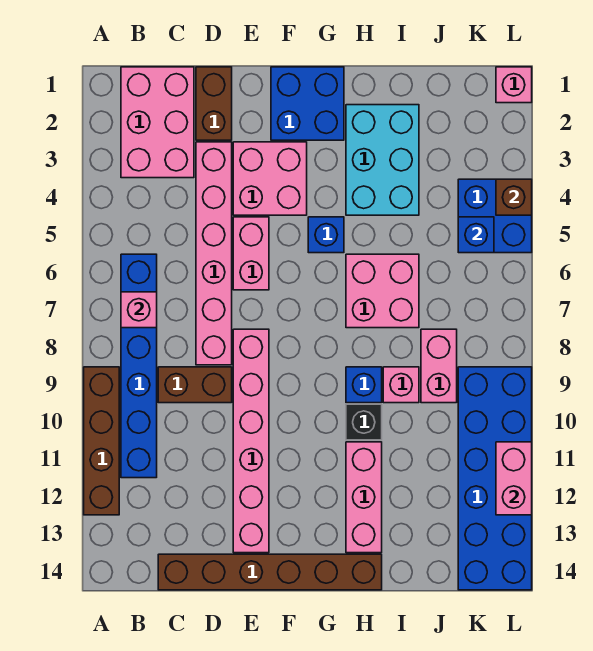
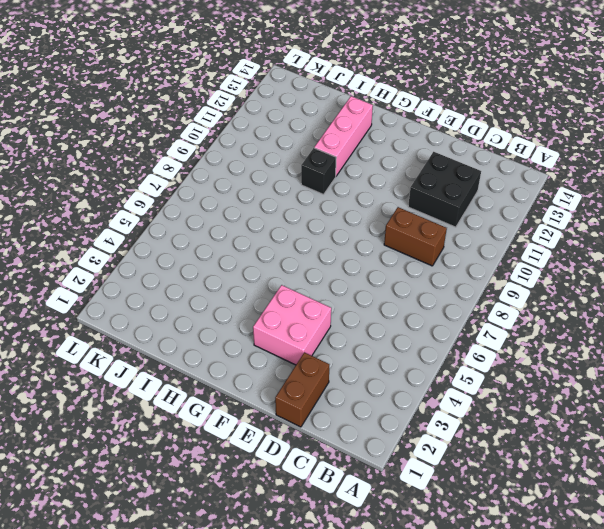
black brick C11:D12 level 1 -> none
none -> brown brick A9:A12 level 1
none -> pink brick B1:C3 level 1
none -> blue brick B6:B11 level 1

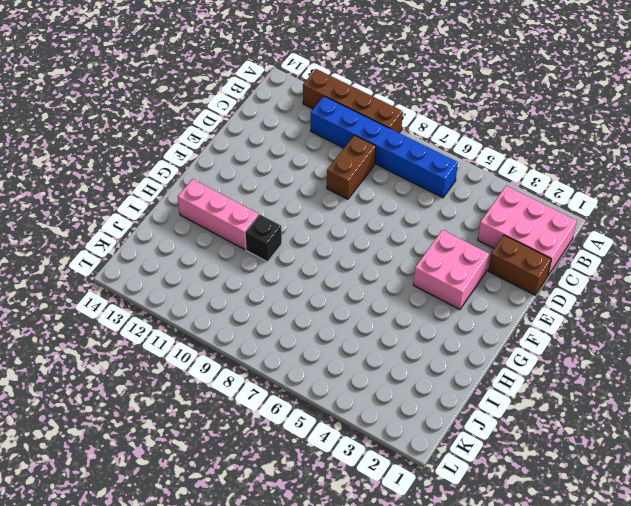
none -> brown brick C14:H14 level 1
none -> pink brick D3:D8 level 1
none -> pink brick E5:E6 level 1

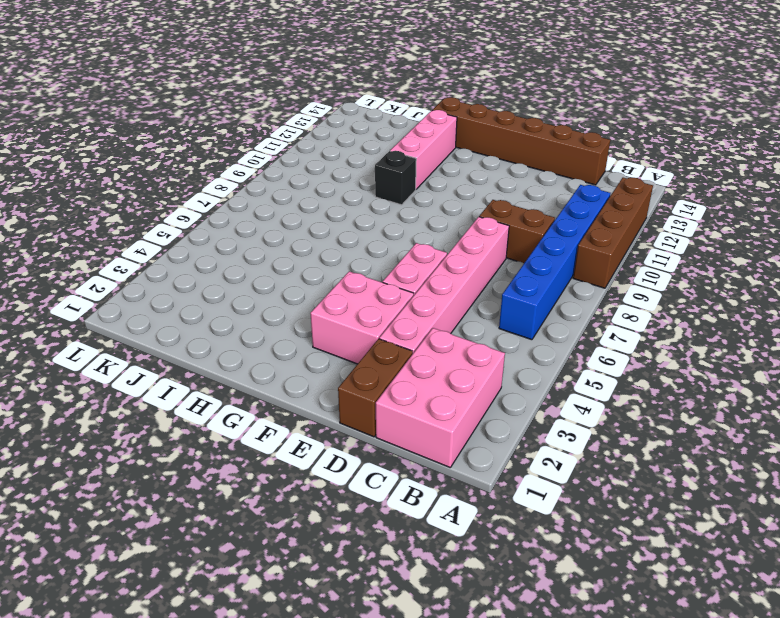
none -> pink brick E8:E13 level 1
none -> blue brick F1:G2 level 1
none -> blue brick G5 level 1

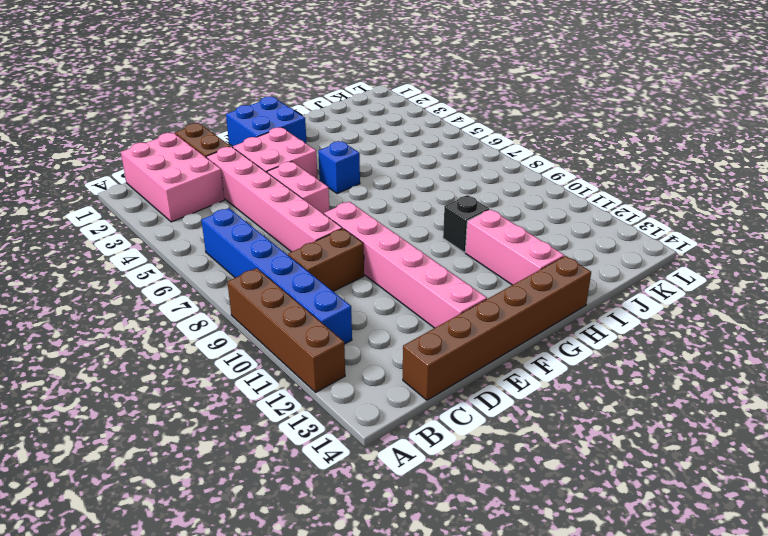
none -> cyan brick H2:I4 level 1
none -> pink brick H6:I7 level 1
none -> blue brick H9 level 1

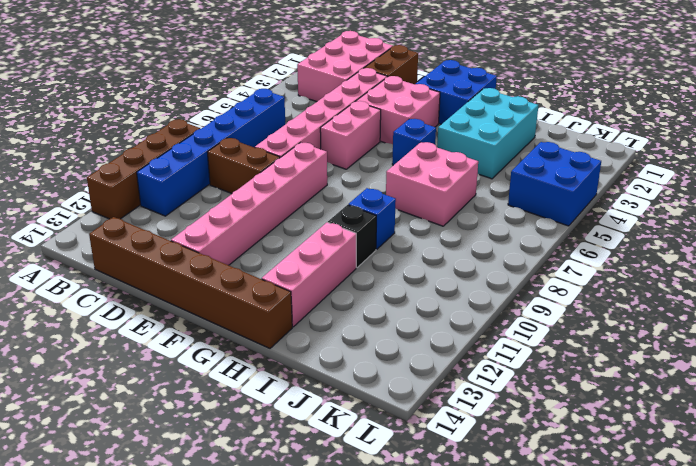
none -> pink brick I9 level 1
none -> pink brick J8:J9 level 1
none -> blue brick K9:L14 level 1

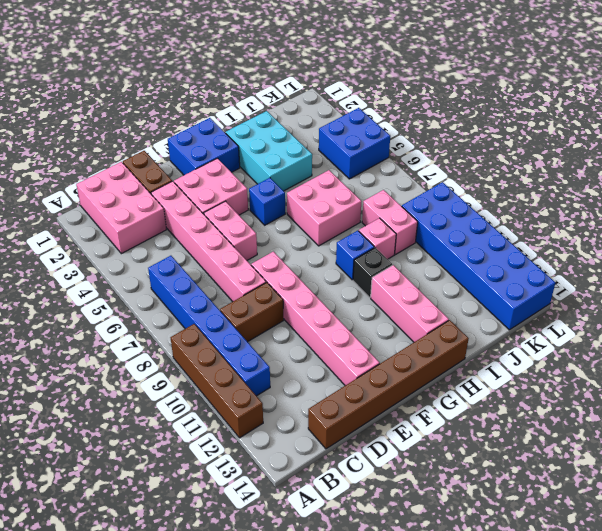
none -> pink brick L1 level 1
none -> pink brick B7 level 2
none -> blue brick K5 level 2

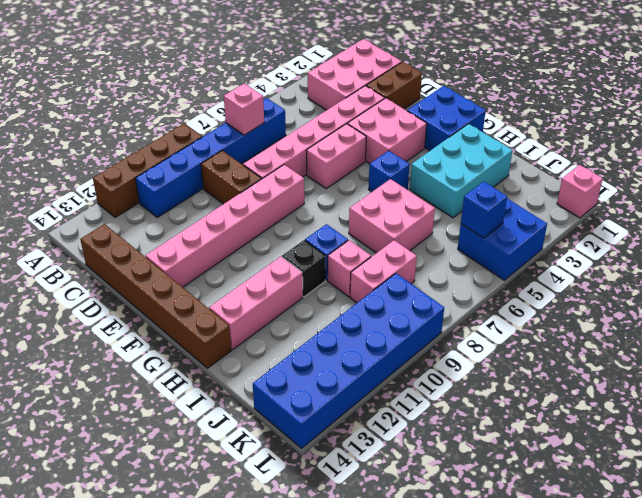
none -> brown brick L4 level 2
none -> pink brick L11:L12 level 2

